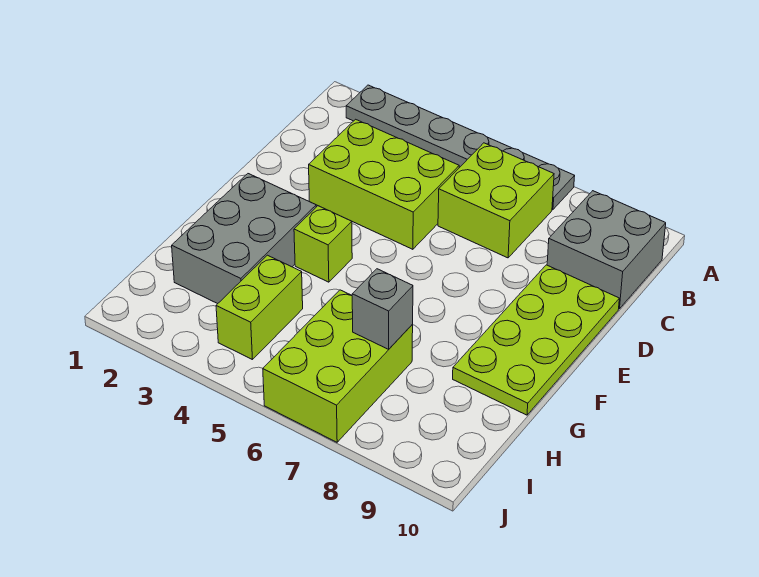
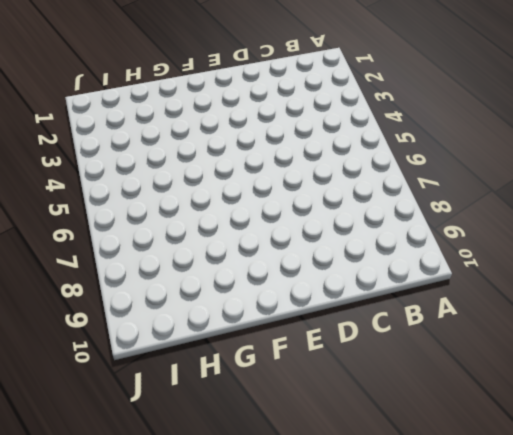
none -> grey plate A2:A7 level 1
none -> lime brick B6:C7 level 1

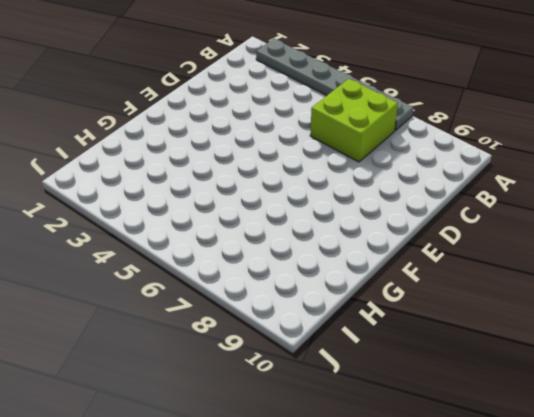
none -> grey brick B9:C10 level 1
none -> lime brick C3:D5 level 1

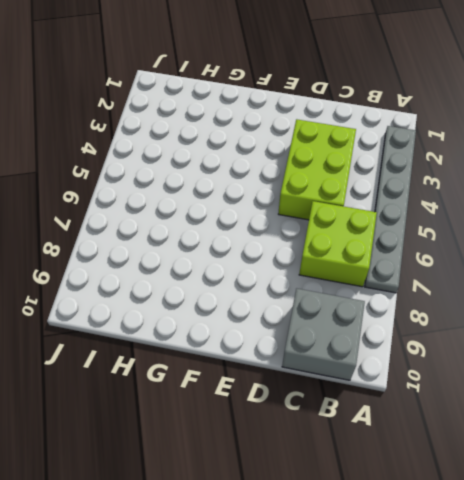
none -> lime plate D9:G10 level 1
none -> grey brick F2:H3 level 1

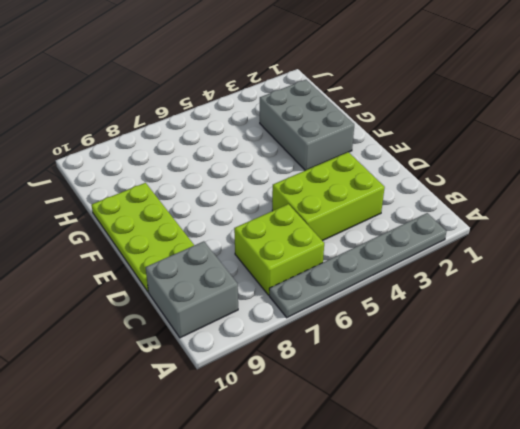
none -> lime brick F4 level 1
none -> lime brick H4:I4 level 1

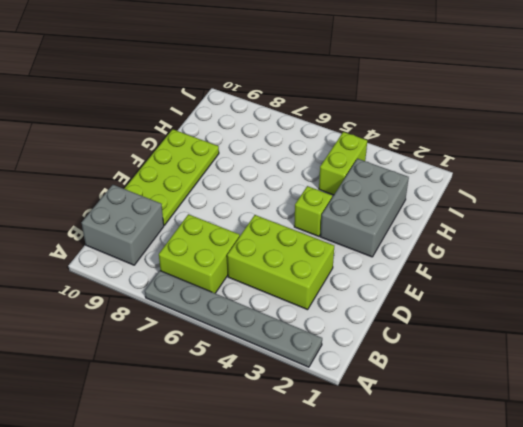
none -> lime brick H6:J7 level 1
none -> grey brick H7 level 2

